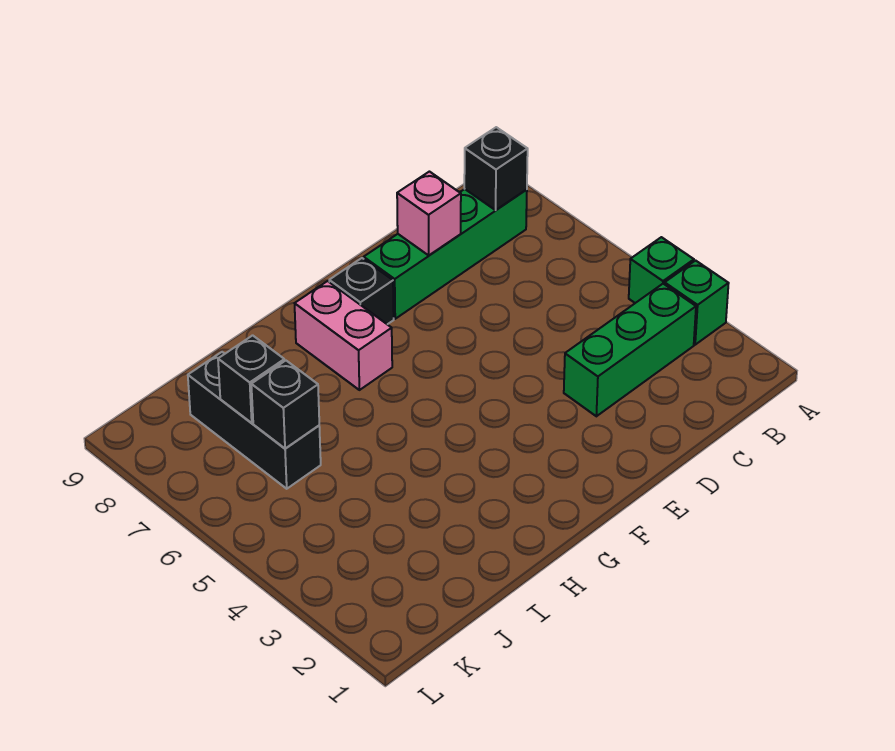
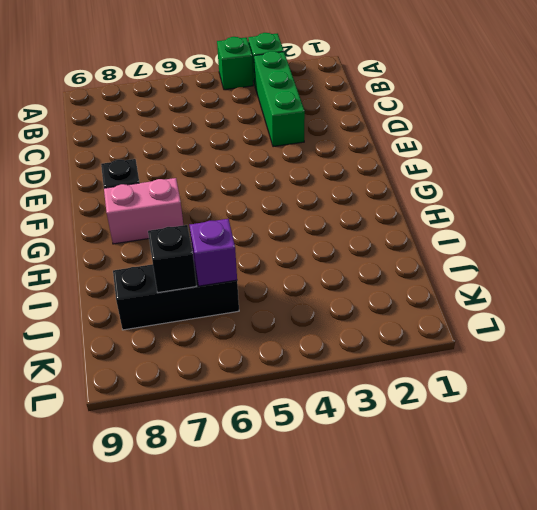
purple brick J6 level 2 -> black brick J6 level 2
none -> green brick B8:E8 level 1
none -> black brick B8 level 2

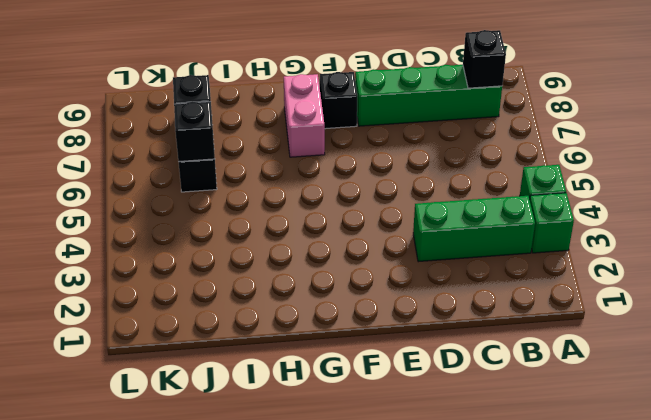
none -> pink brick D8 level 2

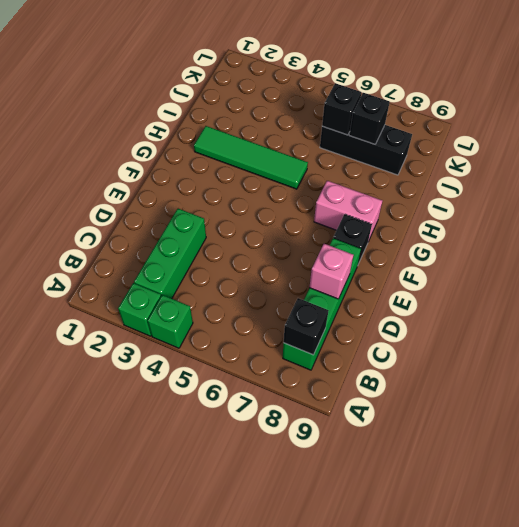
green tile H2:H5 level 1 -> none

